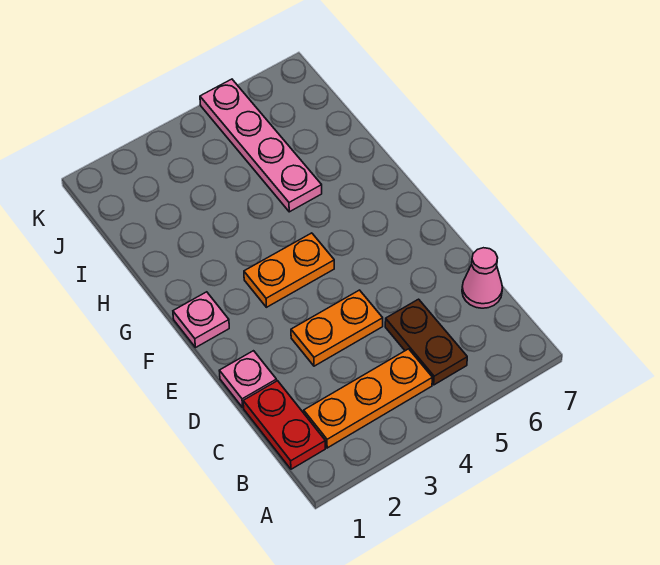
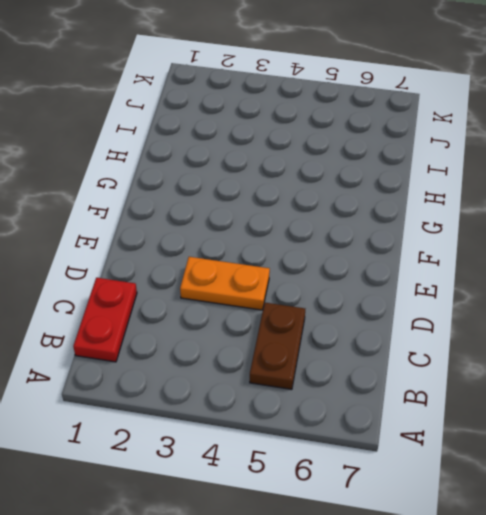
none -> orange plate B2:B4 level 1
none -> pink cone C7 level 1

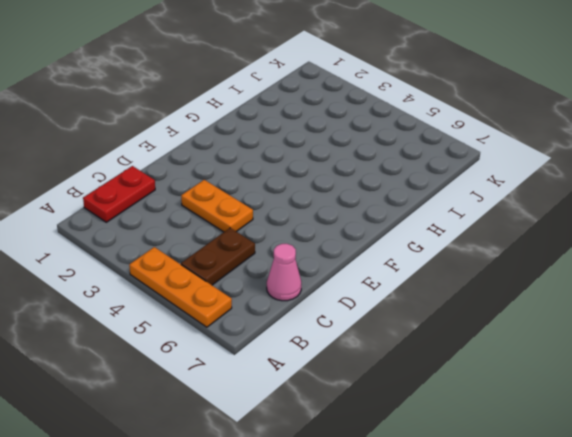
orange plate A4:A6 level 1 -> orange plate B2:B4 level 1
none -> pink plate D1 level 1
none -> pink plate F1 level 1

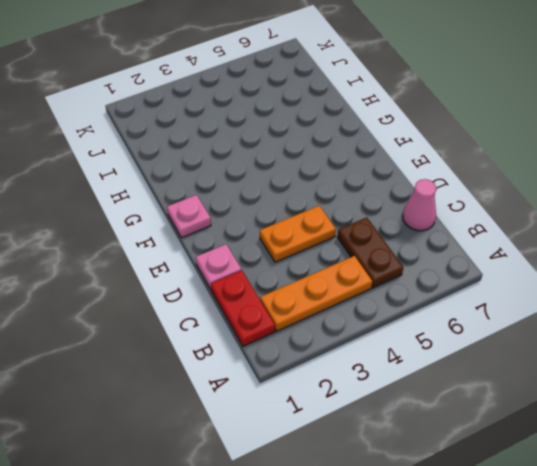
none -> orange plate F3:F4 level 1
none -> pink plate H5:K5 level 1

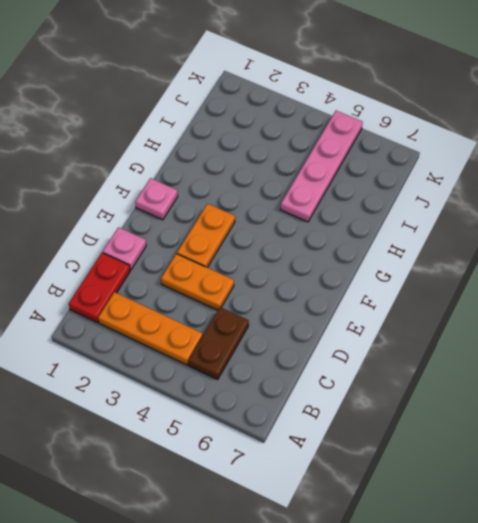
orange plate E3:F3 level 1 -> orange plate F3:F4 level 1
none -> pink cone C7 level 1

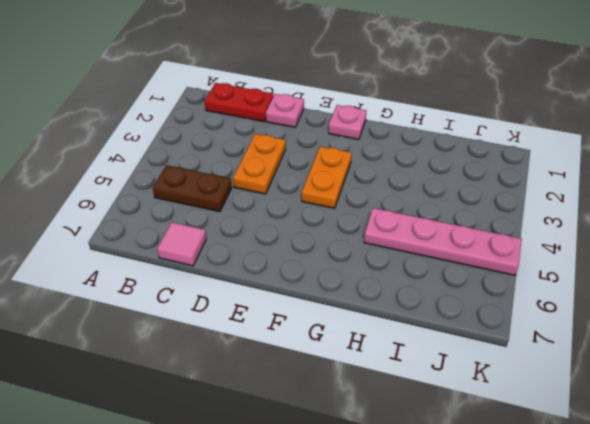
pink tile C7 level 1 -> pink cone C7 level 1
none -> orange plate B2:B4 level 1

